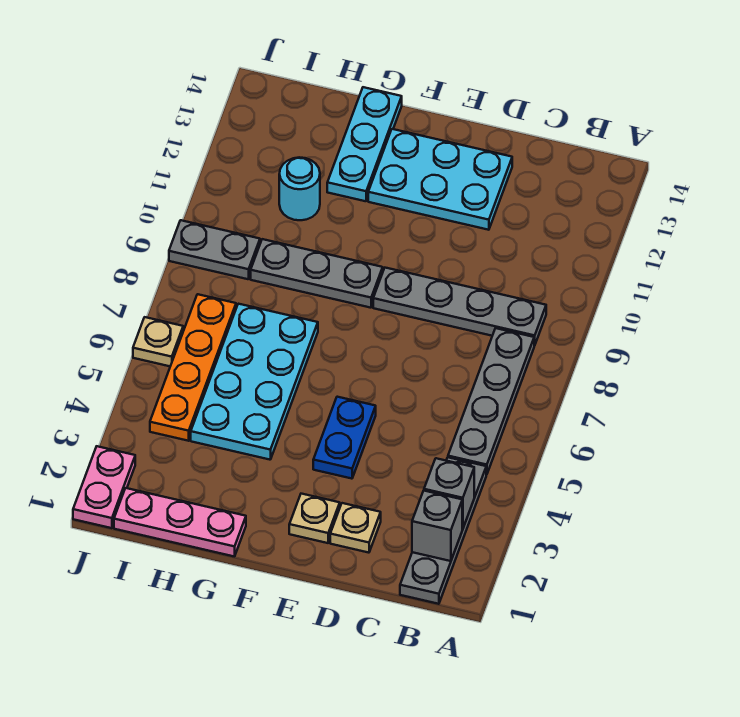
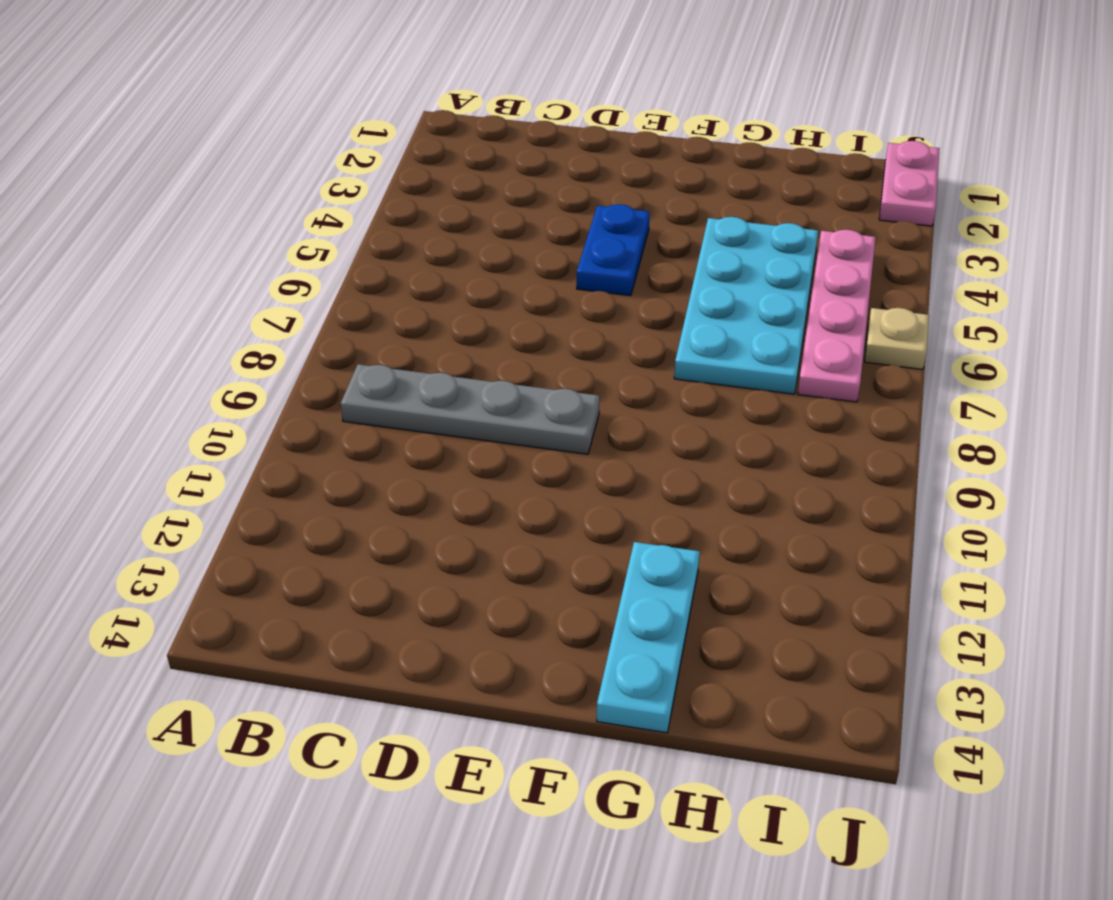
pink plate I4:I7 level 1 -> orange plate I4:I7 level 1
none -> grey plate B1:B4 level 1
none -> grey plate B5:B8 level 1
none -> tan plate D2 level 1

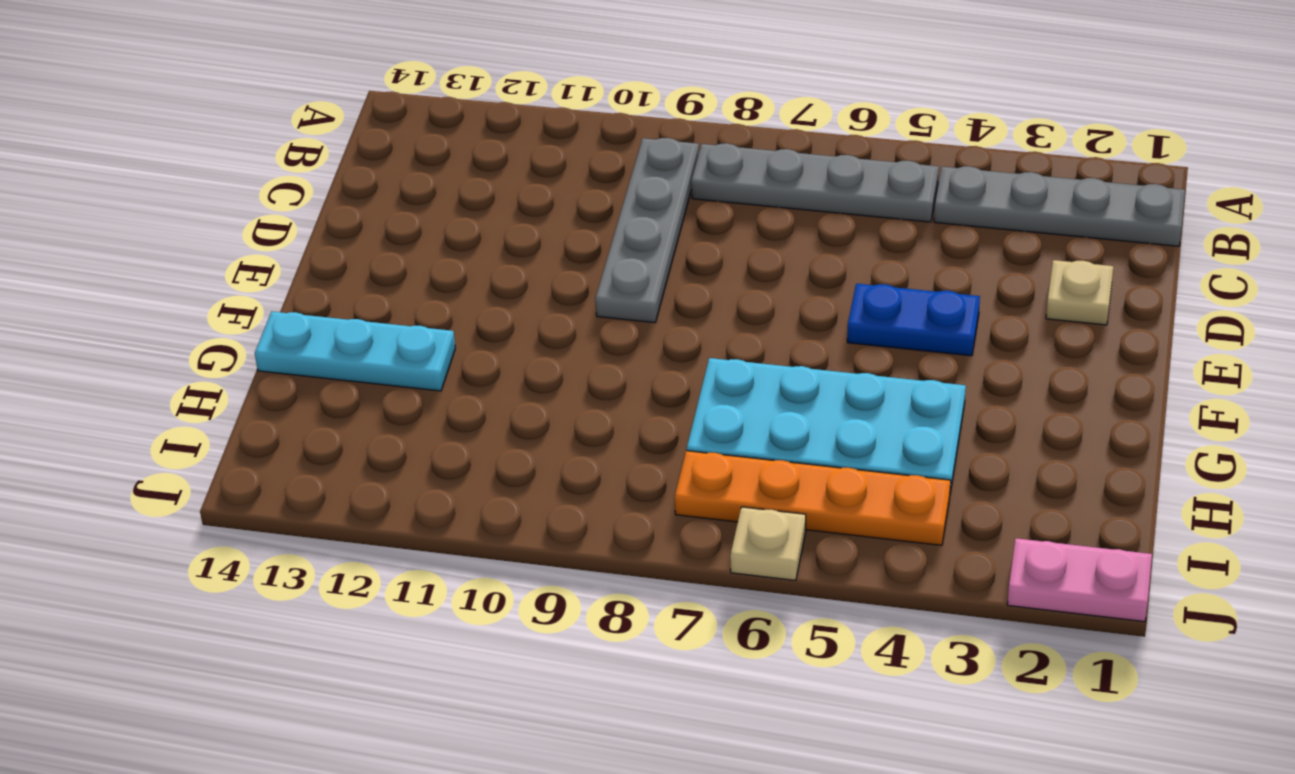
none -> cyan plate D12:F13 level 1
none -> tan plate E2 level 1
none -> grey plate F9:H9 level 1

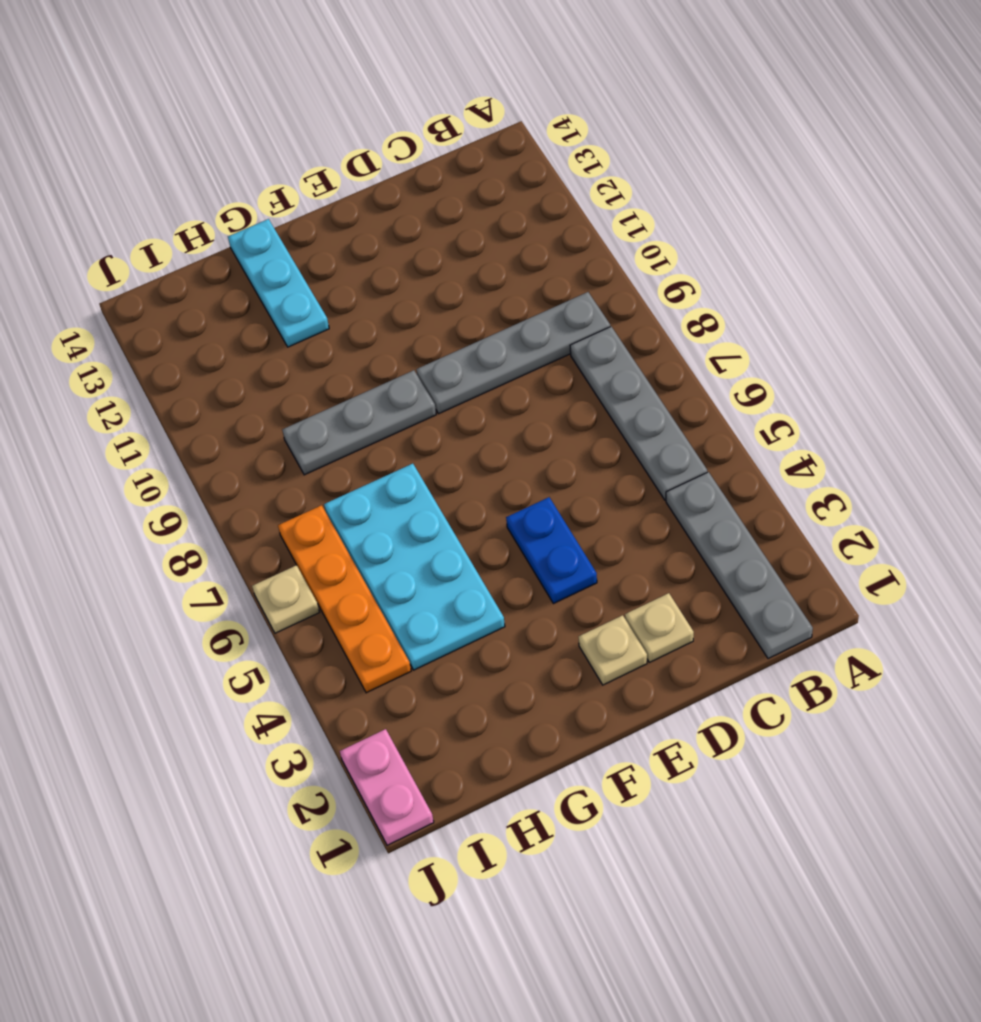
none -> cyan plate D12:F13 level 1
none -> pink plate G1:I1 level 1
none -> cyan round brick H11 level 1

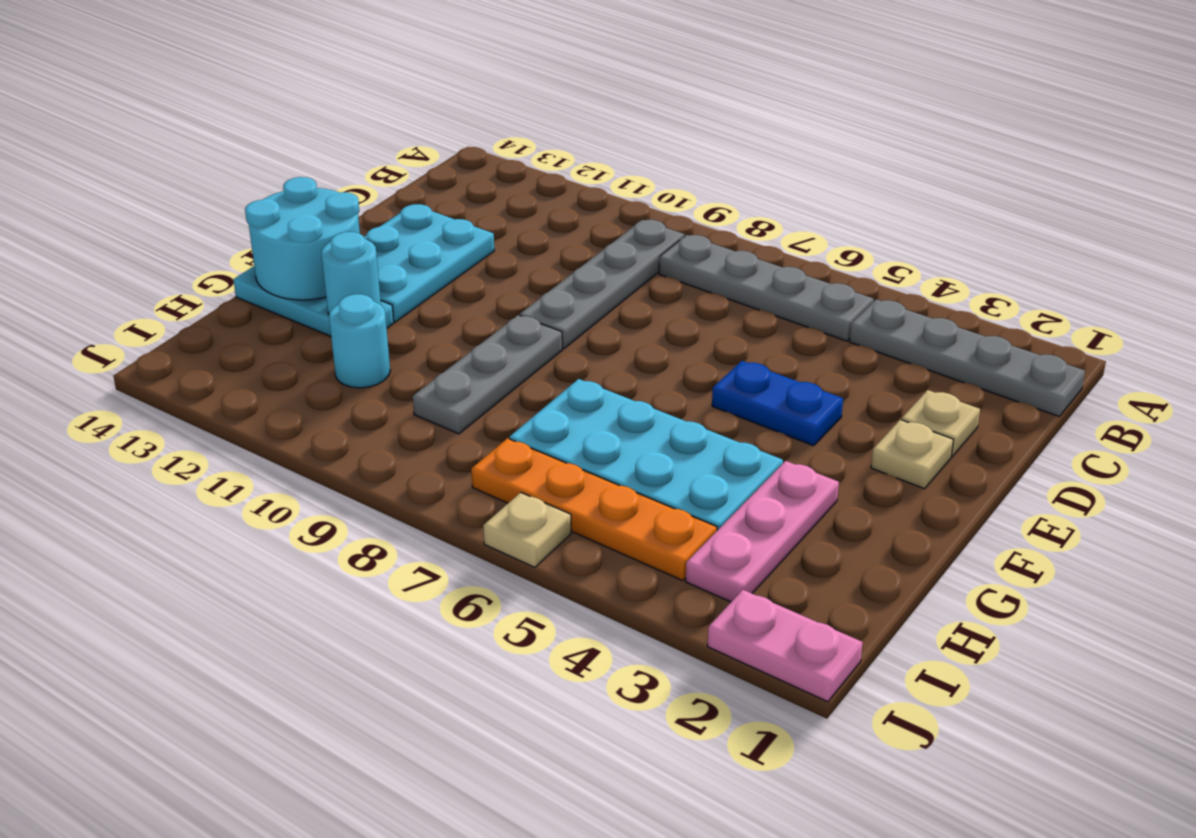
cyan round brick F13:G14 level 2 -> none
pink plate G3:I3 level 1 -> pink plate G1:I1 level 1
cyan round brick G12 level 2 -> none
none -> grey plate I9:J9 level 1
none -> grey brick B2 level 2
none -> grey brick B3 level 2

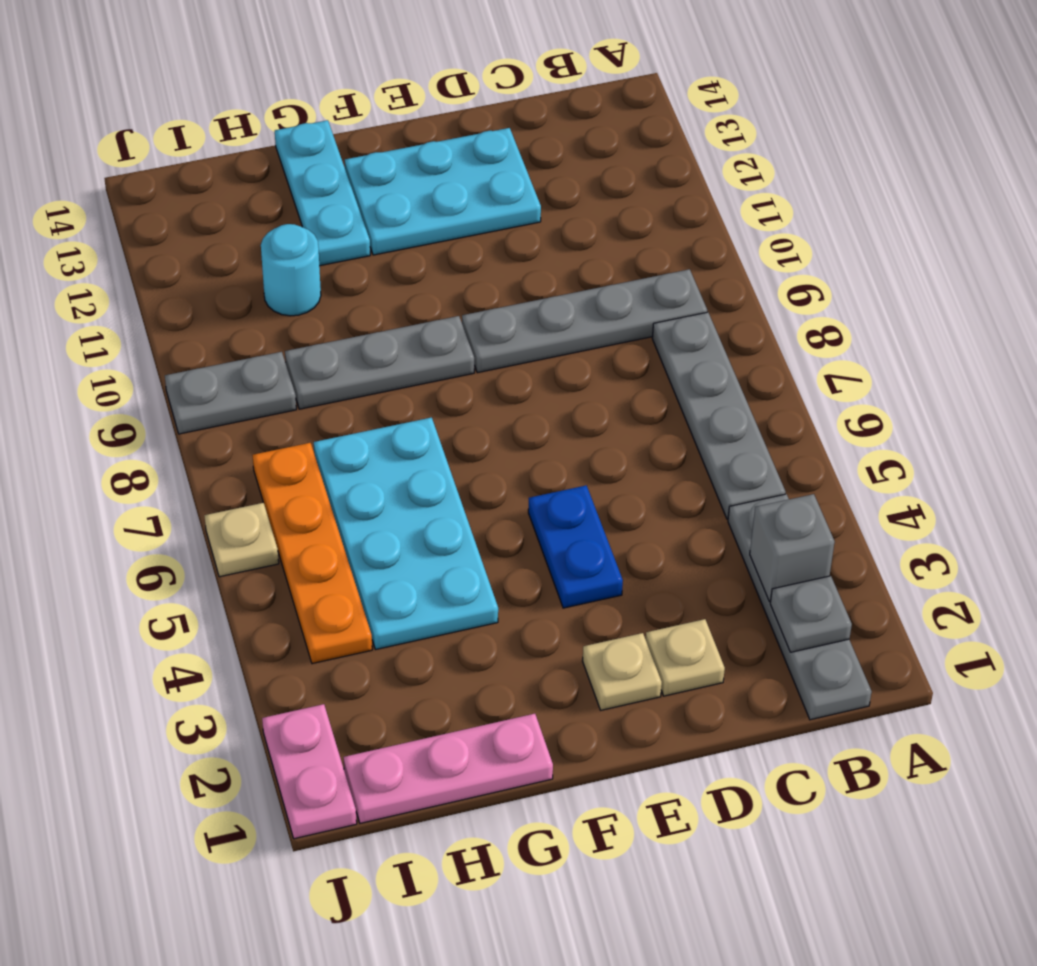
grey plate B2 level 2 -> grey brick B2 level 2

